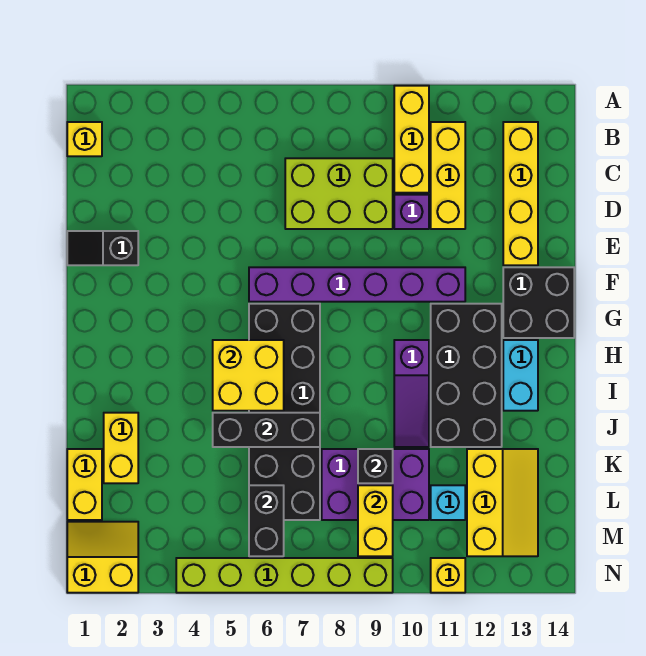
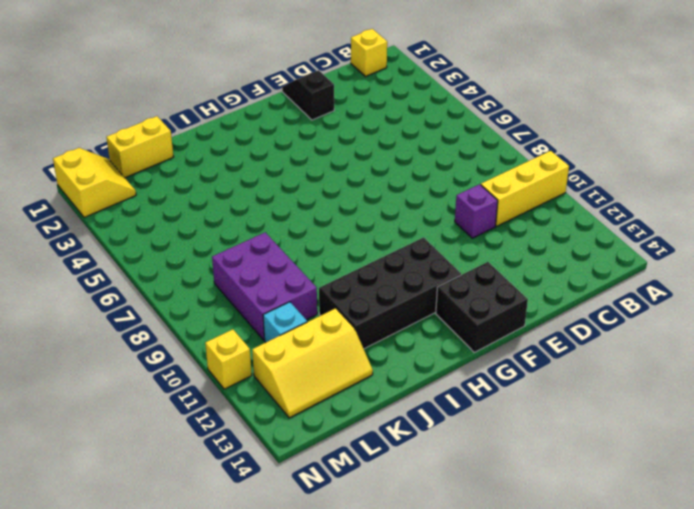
none -> yellow brick B11:D11 level 1
none -> yellow brick B13:E13 level 1
none -> lime brick C7:D9 level 1

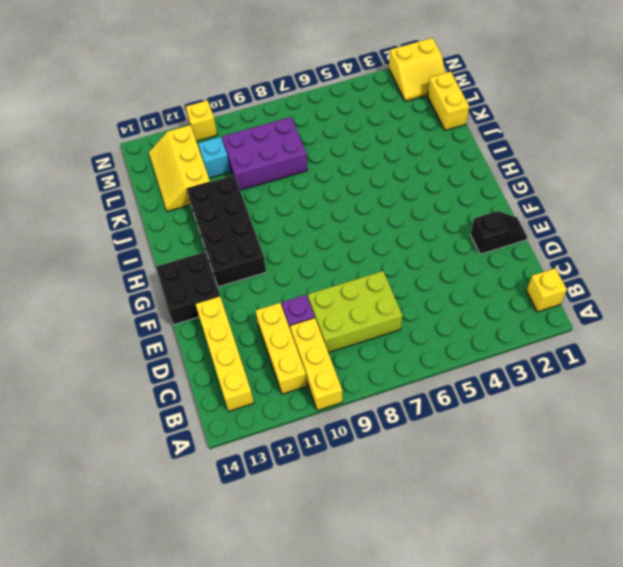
none -> purple brick F6:F11 level 1
none -> black brick G6:L7 level 1
none -> purple slope H10:J10 level 1 top H

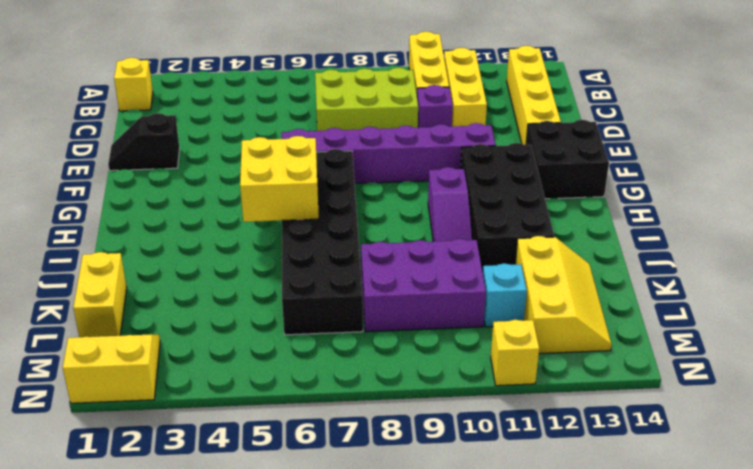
none -> cyan brick H13:I13 level 1
none -> yellow brick J2:K2 level 1
none -> lime brick N4:N9 level 1

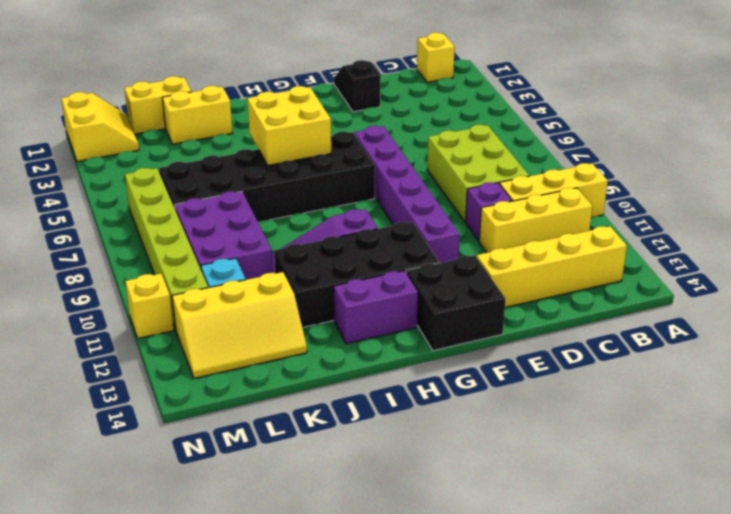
purple brick H13:I13 level 1 -> cyan brick H13:I13 level 1
lime brick M6:M11 level 1 -> lime brick N4:N9 level 1
none -> black brick J5:J7 level 2
none -> black brick K9 level 2
none -> black brick L6:M6 level 2

